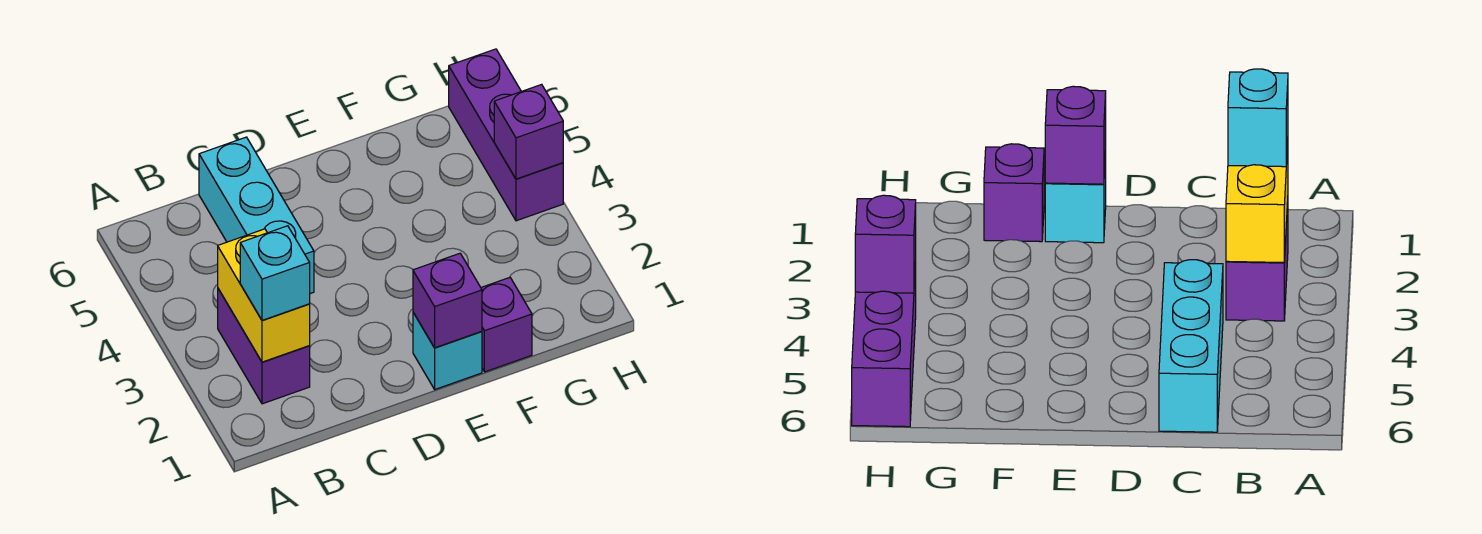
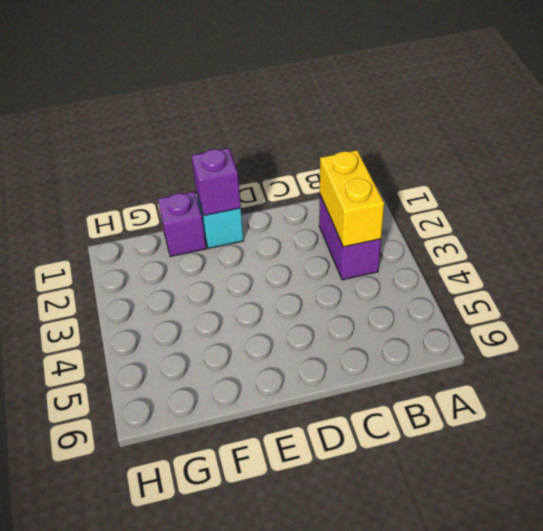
none -> cyan brick C4:C6 level 1
none -> purple brick H4:H6 level 1

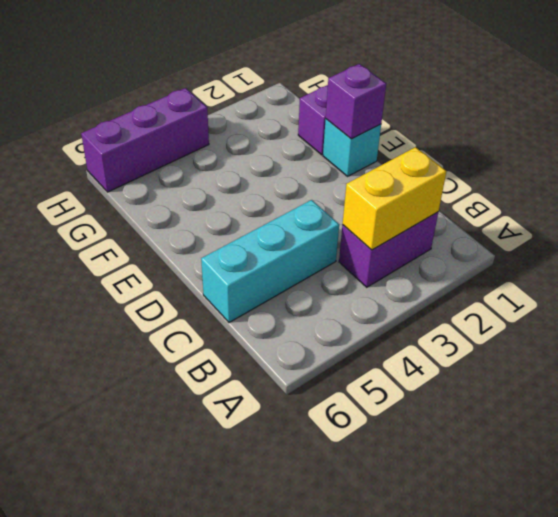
none -> purple brick H4 level 2
none -> cyan brick B2 level 3

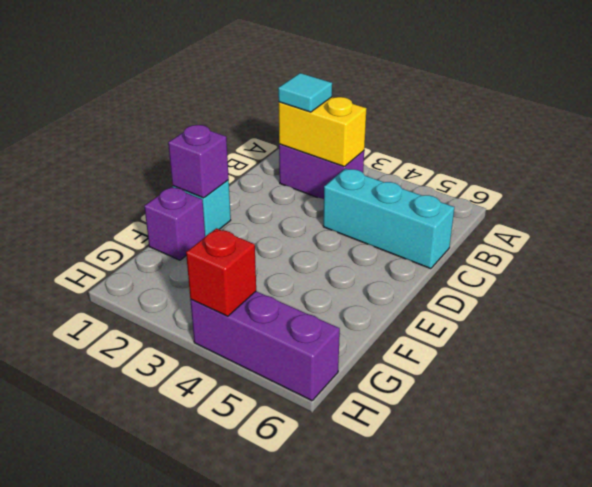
cyan tile B2 level 3 -> cyan brick B2 level 3
red brick H4 level 2 -> purple brick H4 level 2

